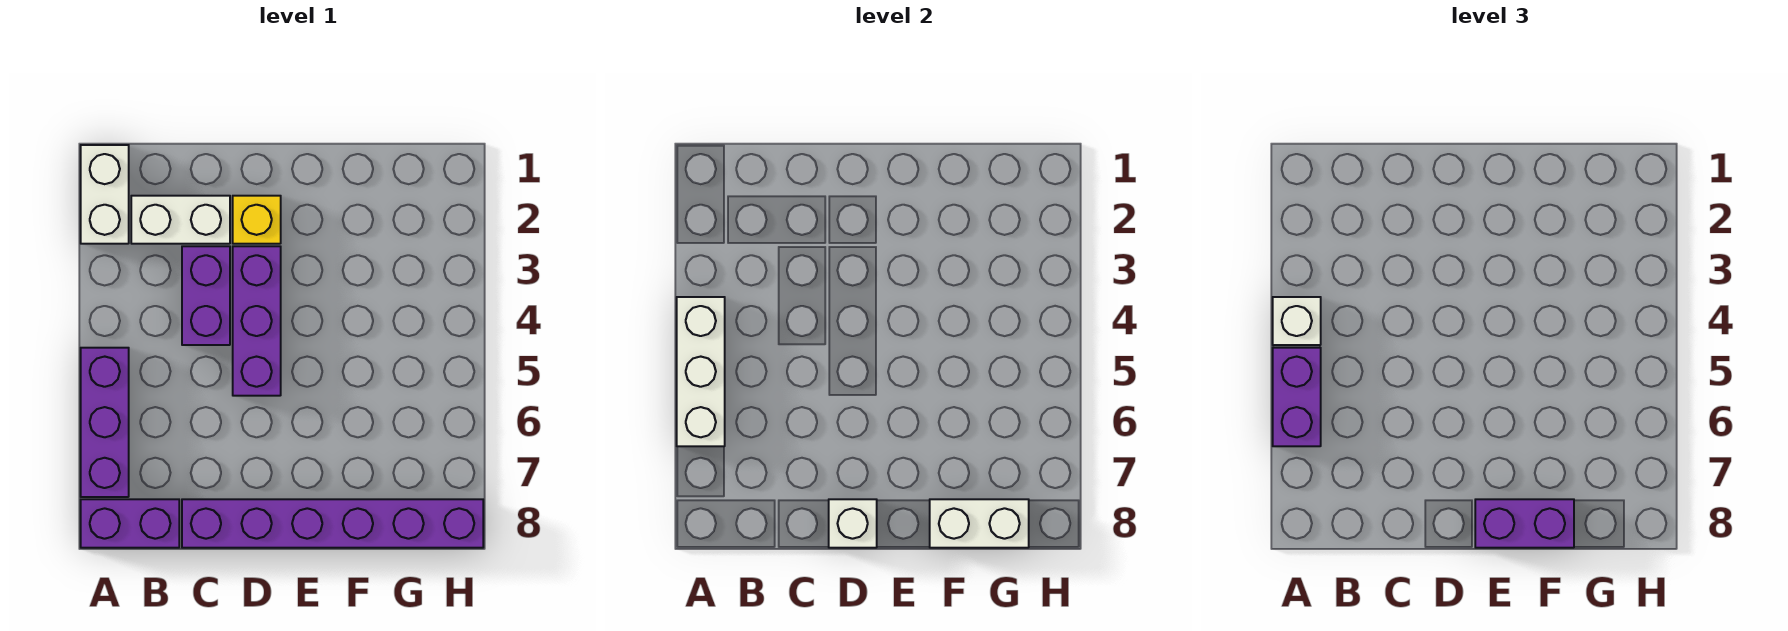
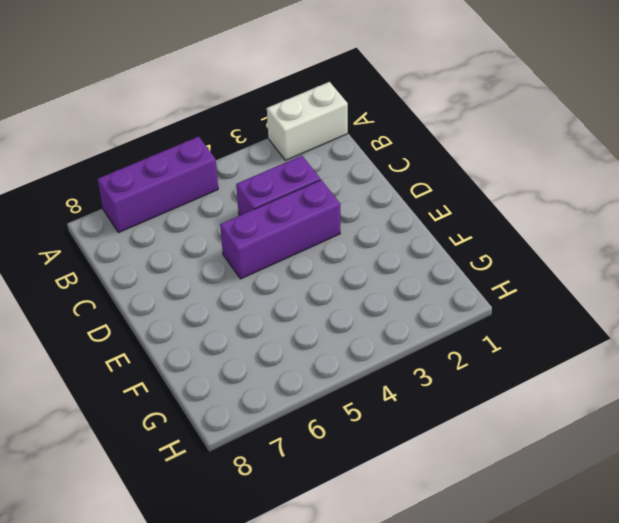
none -> purple brick A8:B8 level 1
none -> white brick B2:C2 level 1
none -> purple brick C8:H8 level 1

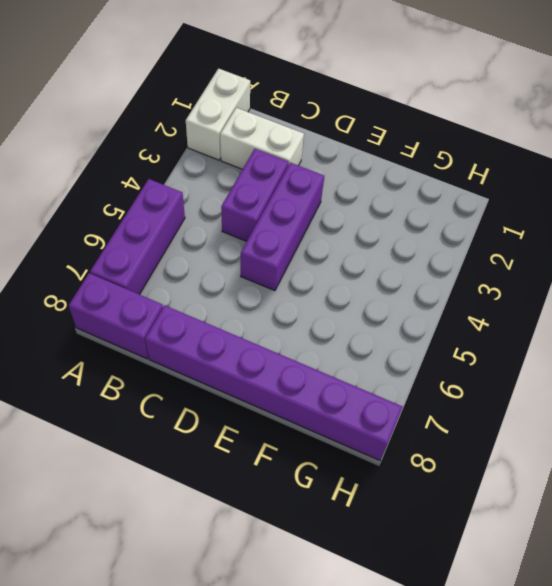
none -> yellow brick D2 level 1
none -> white brick A4:A6 level 2
none -> white brick D8 level 2

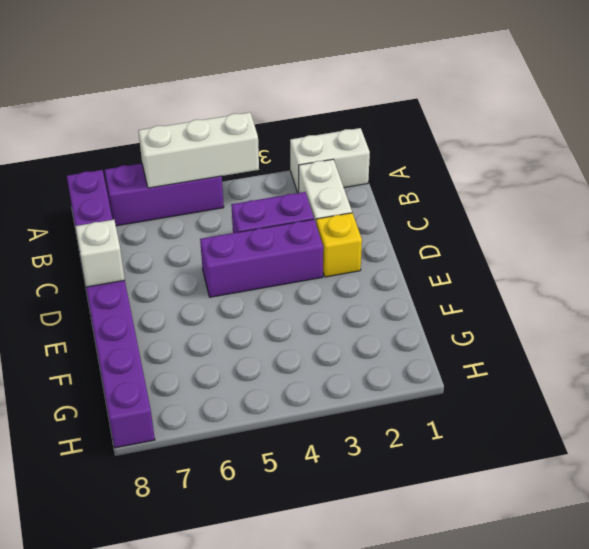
none -> white brick F8:G8 level 2
none -> white brick A4 level 3
none -> purple brick A5:A6 level 3

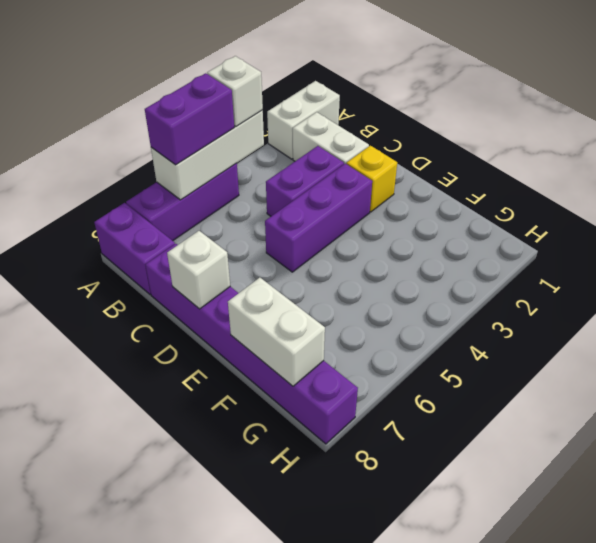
none -> purple brick E8:F8 level 3

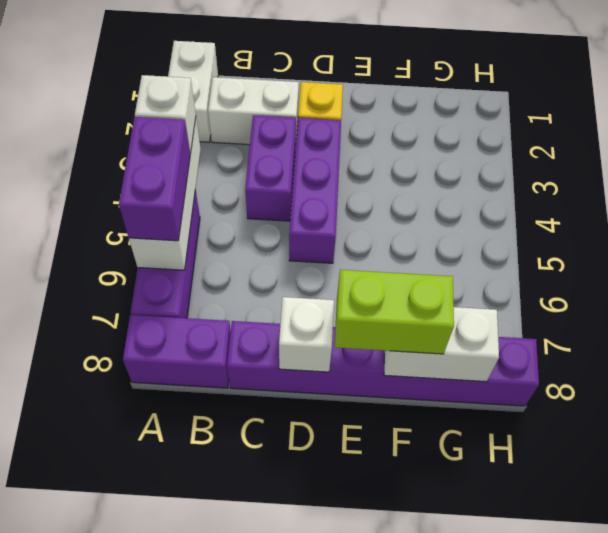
lime brick E8:F8 level 3 -> purple brick E8:F8 level 3

